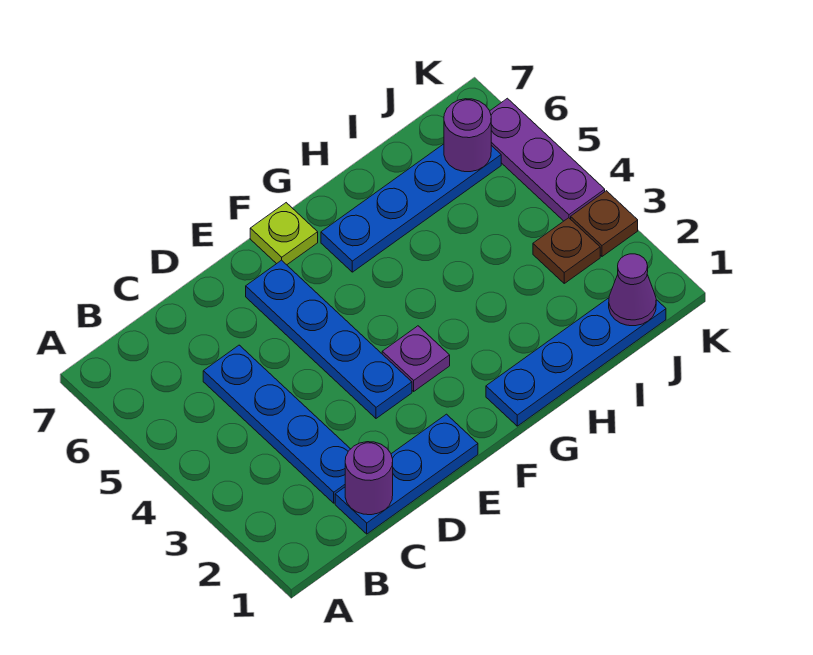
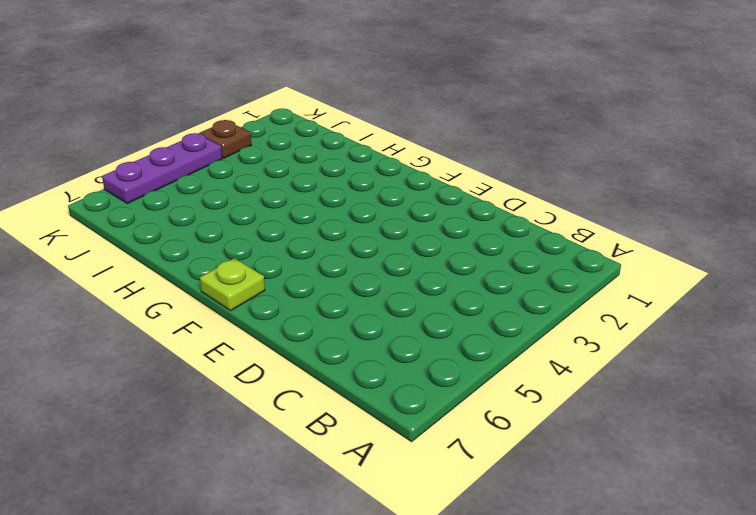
none -> blue plate C1:E1 level 1
none -> blue plate C2:C5 level 1
none -> blue plate E3:E6 level 1

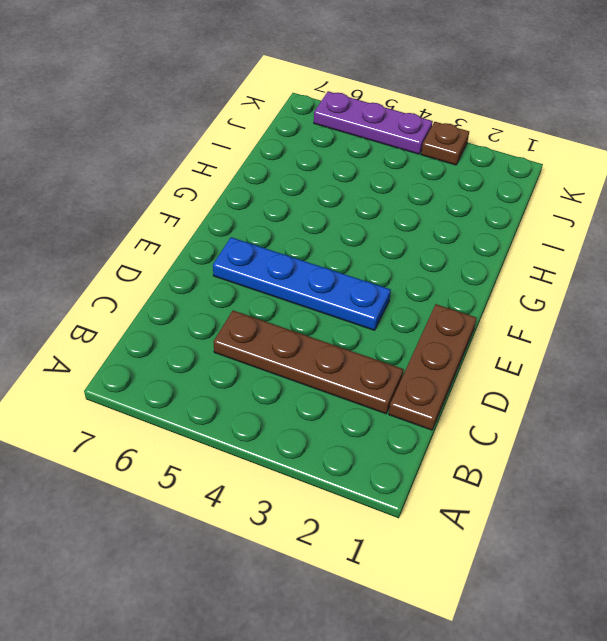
brown plate C1:E1 level 1 -> blue plate C1:E1 level 1
brown plate C2:C5 level 1 -> blue plate C2:C5 level 1
none -> purple plate F3 level 1
none -> lime plate F7 level 1
none -> blue plate G1:J1 level 1

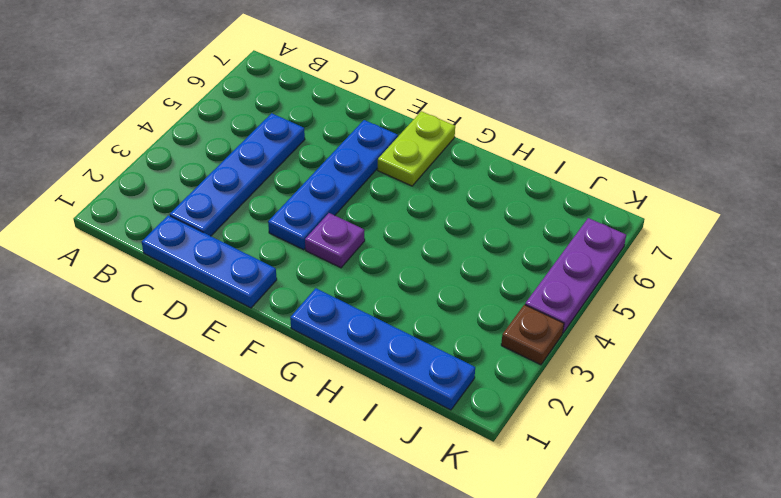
lime plate F6:F7 level 1 -> lime plate F7 level 1
none -> blue plate G6:J6 level 1
none -> brown plate J3 level 1
none -> purple round brick C1 level 2

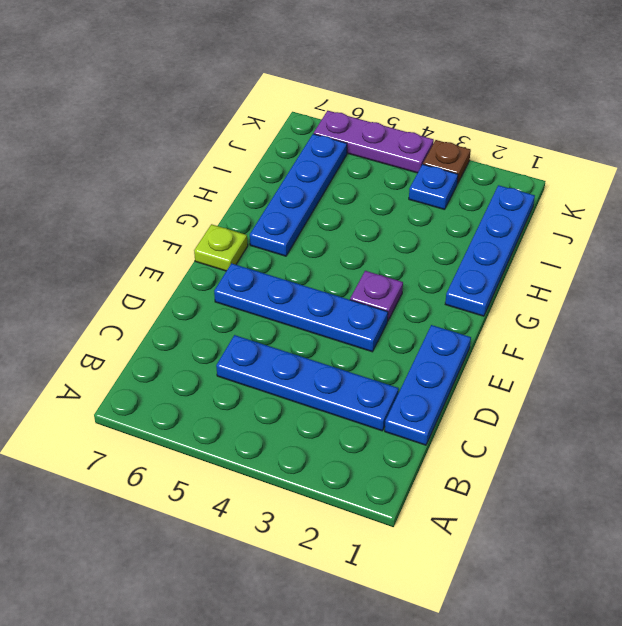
blue plate J3 level 1 -> brown plate J3 level 1
none -> purple round brick C1 level 2
none -> purple cone J1 level 2
none -> purple round brick J6 level 2

